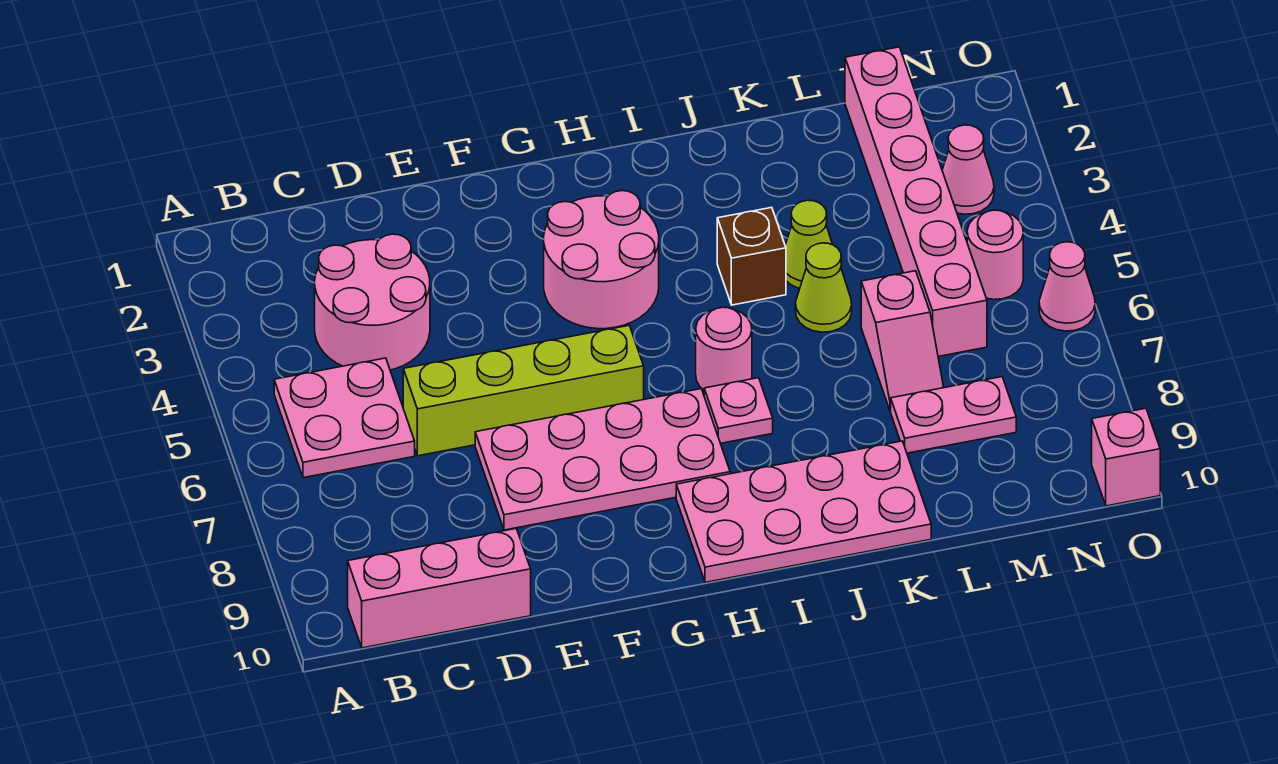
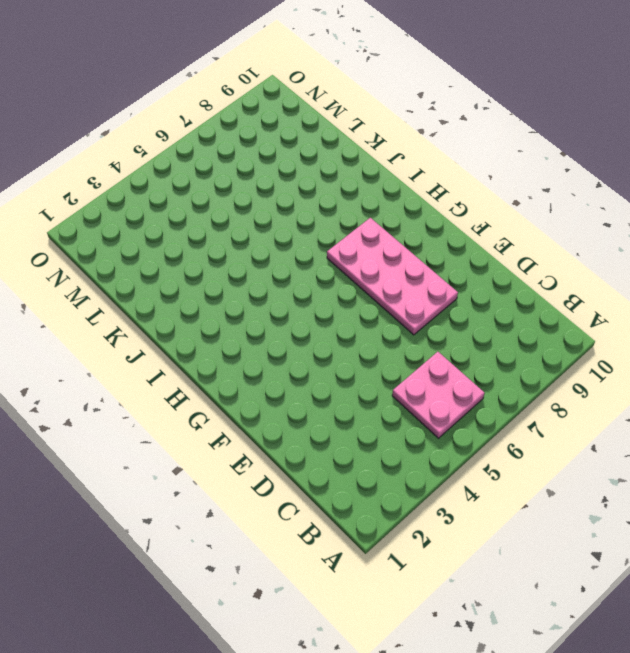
none -> pink brick B10:D10 level 1
none -> pink round brick C3:D4 level 1
none -> lime brick D6:G6 level 1

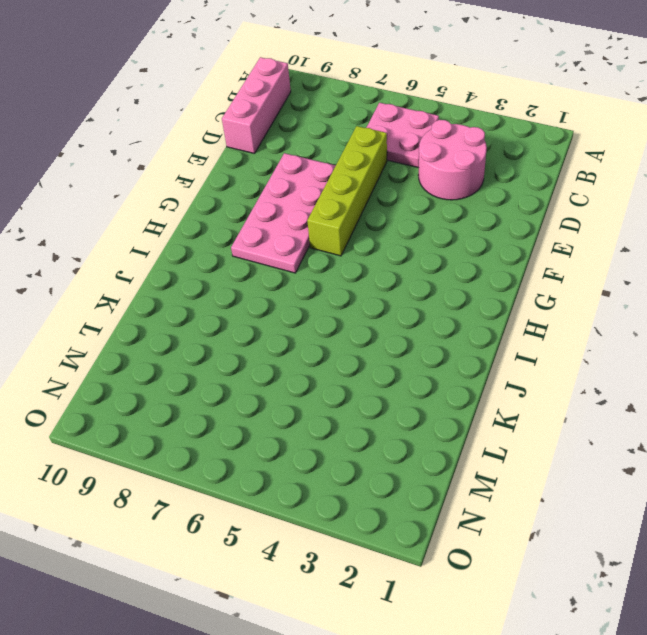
none -> pink round brick G3:H4 level 1
none -> pink plate H9:K10 level 1
none -> pink round brick I6 level 1

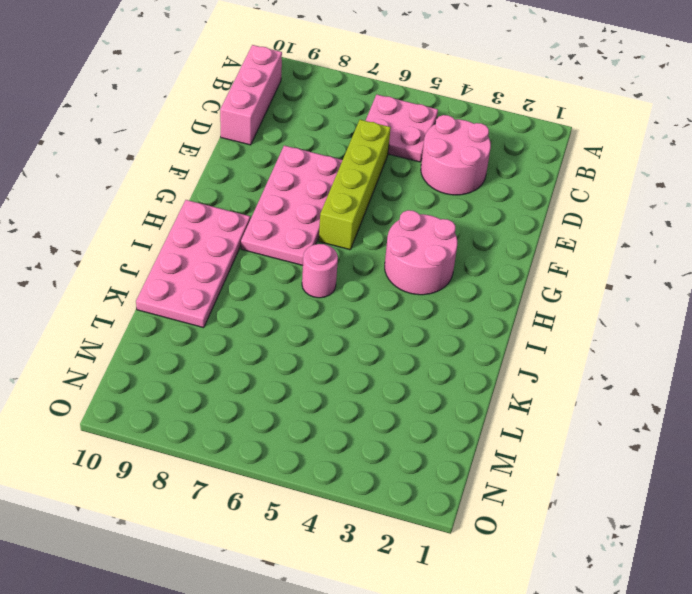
none -> pink plate I7 level 1
none -> brown brick J4 level 1
none -> lime cone K4 level 1

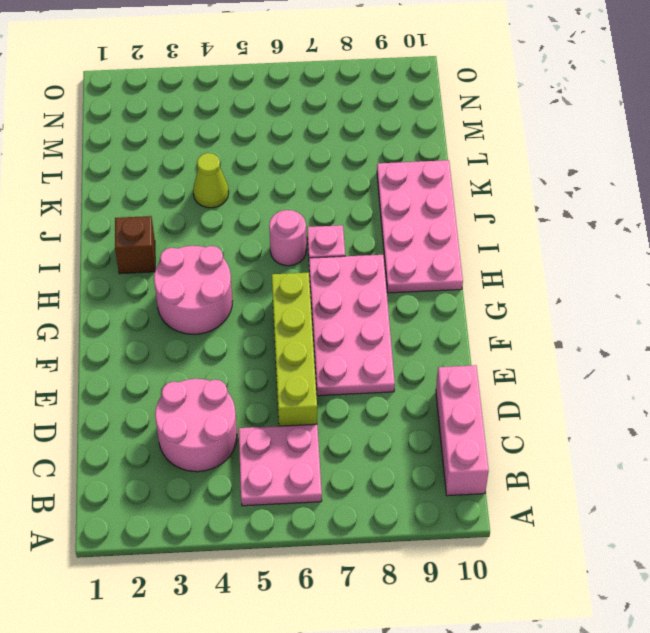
brown brick I2 level 1 -> brown brick J4 level 1
none -> lime cone K5 level 1
none -> pink slope L6:L7 level 1 top 6
none -> pink plate L8:M8 level 1

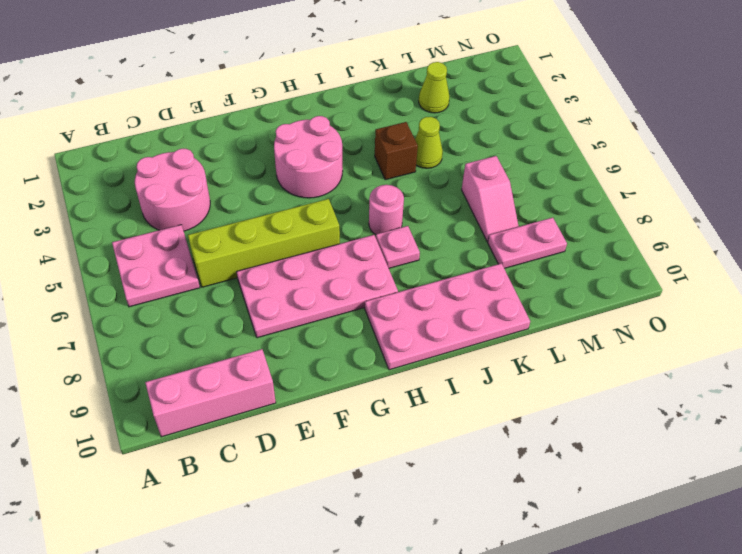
lime cone L2 level 1 -> lime cone K5 level 1
none -> pink brick M1:M6 level 1
none -> pink cone N3 level 1
none -> pink round brick N5 level 1

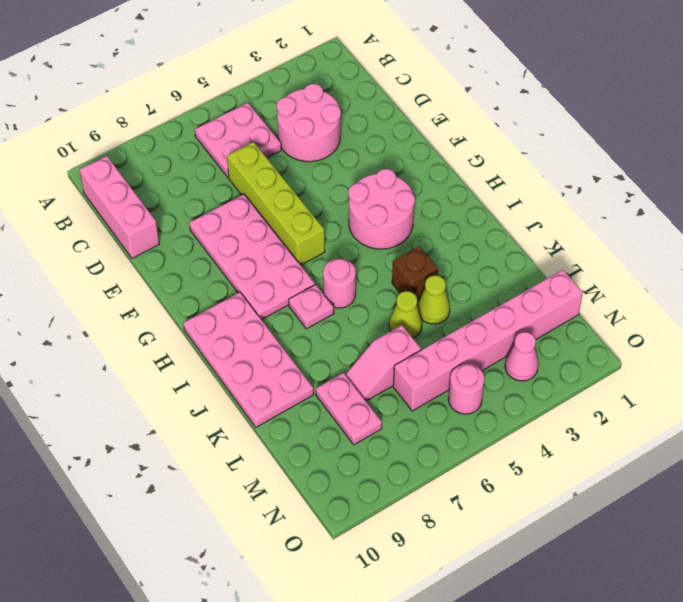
none -> pink cone O6 level 1
none -> pink brick O10 level 1

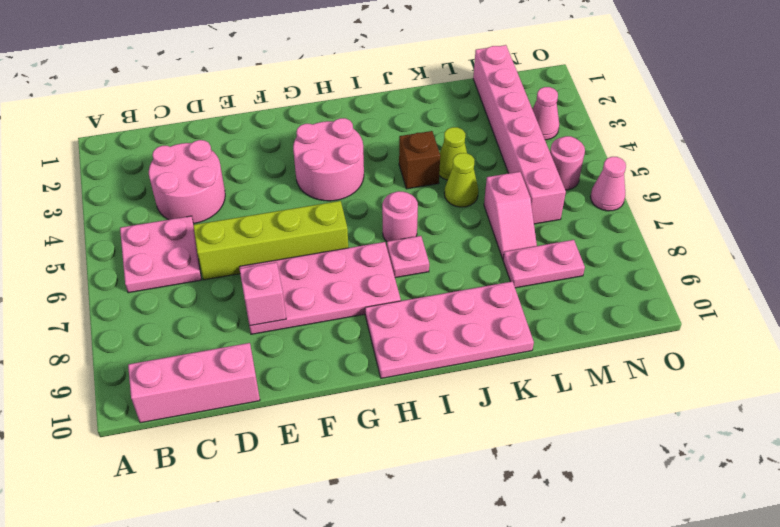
pink brick E8 level 2 -> pink brick O10 level 1

